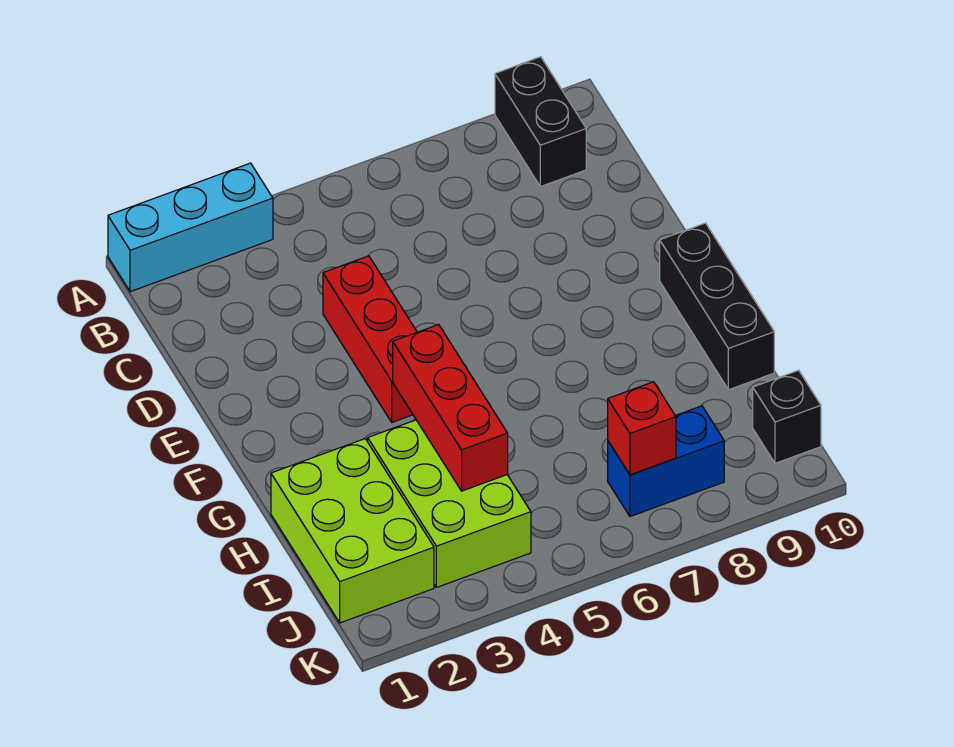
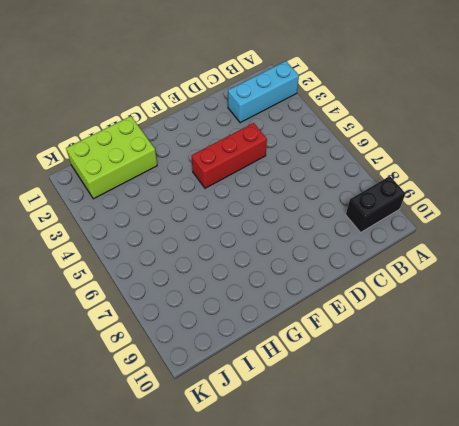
cyan brick A2:C2 level 1 -> cyan brick A1:A3 level 1
none -> black brick F10:H10 level 1
none -> lime brick H3:J4 level 1

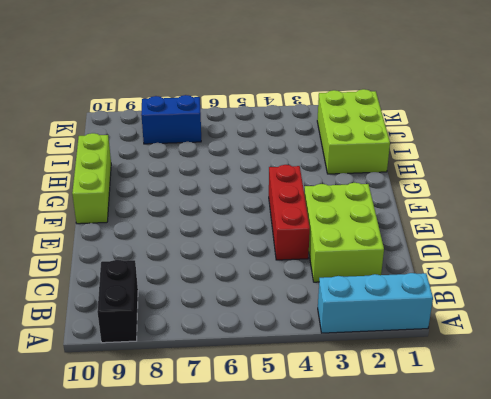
lime brick C2:E3 level 1 -> lime brick H3:J4 level 1
lime brick F10:H10 level 1 -> black brick F10:H10 level 1
none -> black brick J10 level 1
none -> red brick G4:I4 level 2

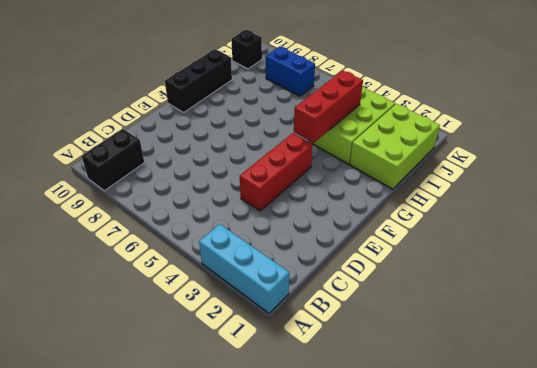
none -> red brick J7 level 2

